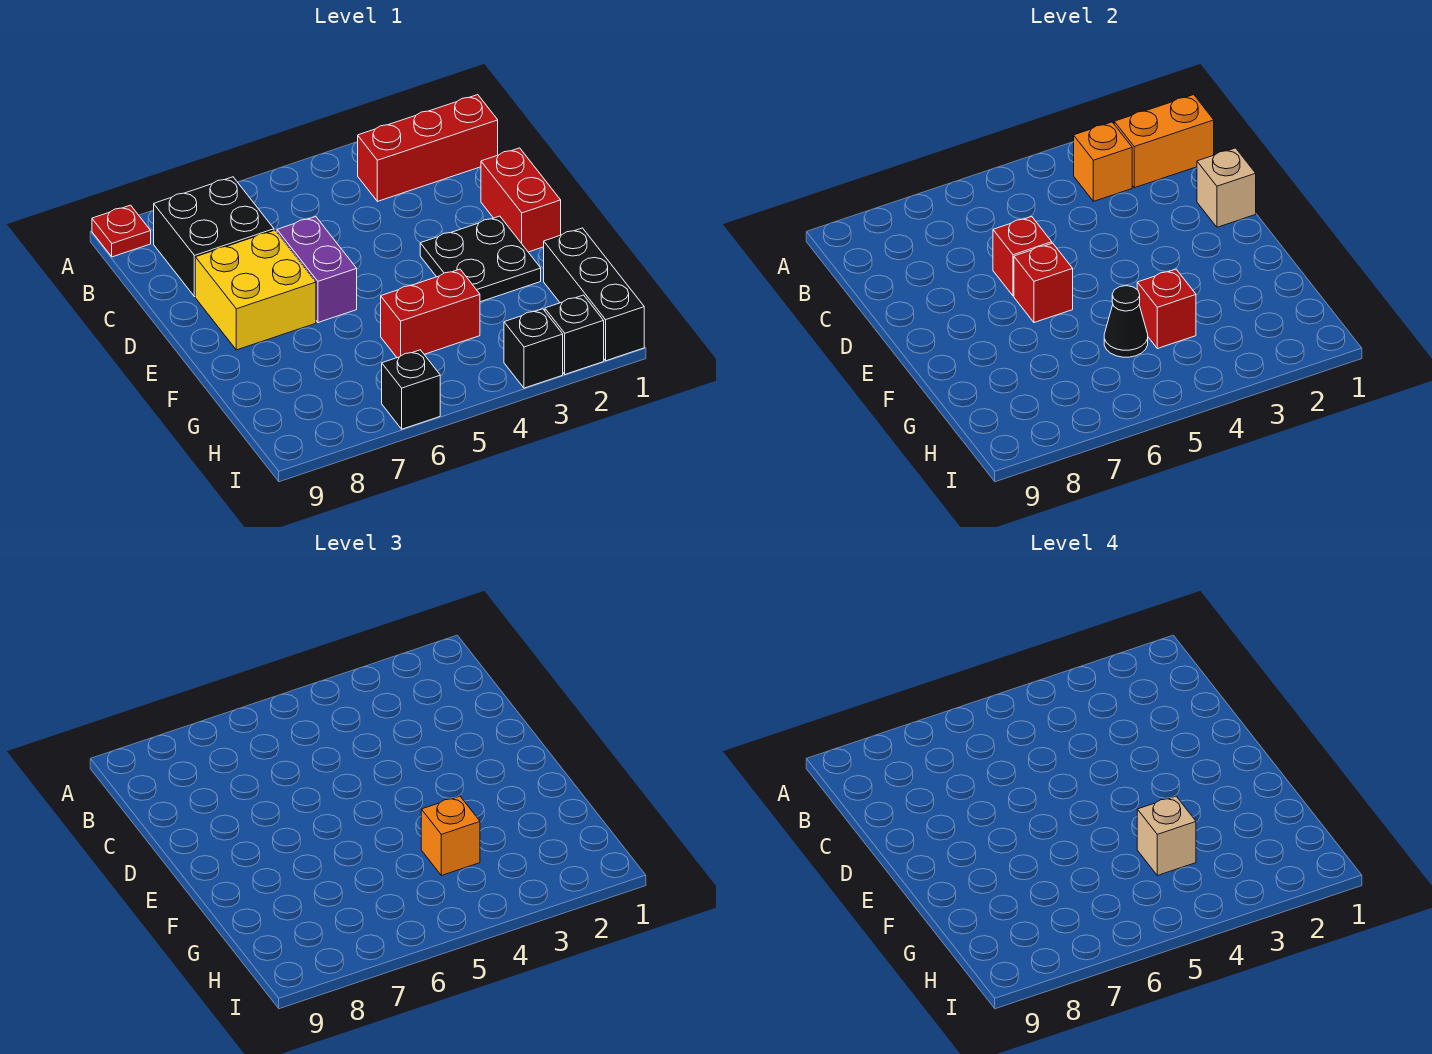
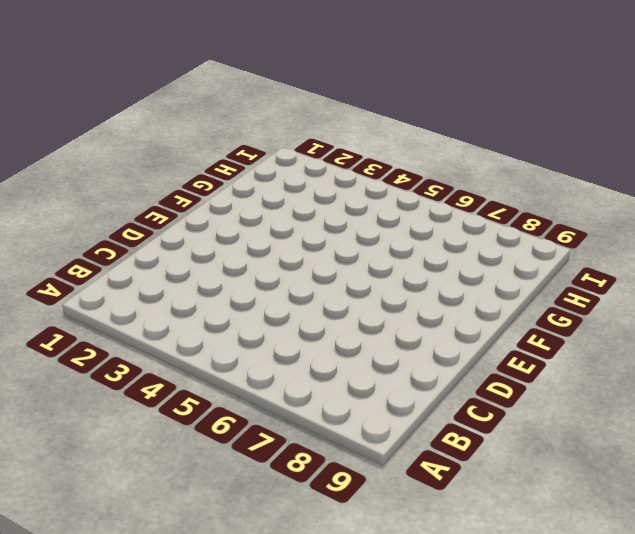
none -> red plate A9 level 1
none -> red brick B1:B3 level 1
none -> black brick B7:C8 level 1

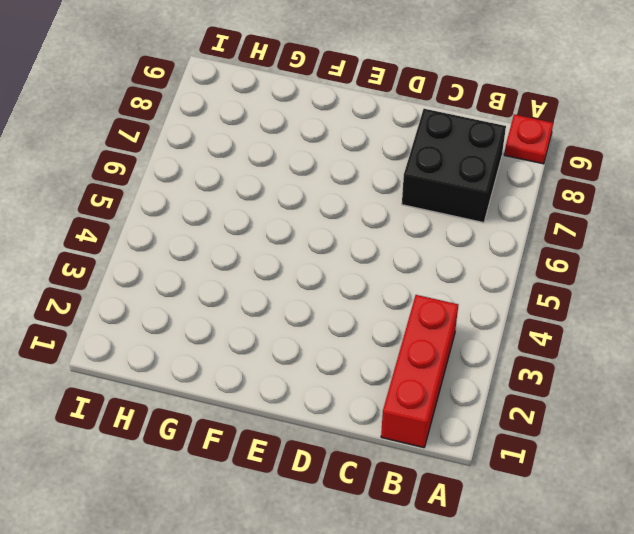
none -> red brick D1:E1 level 1
none -> purple brick D6:E6 level 1
none -> yellow brick D7:E8 level 1

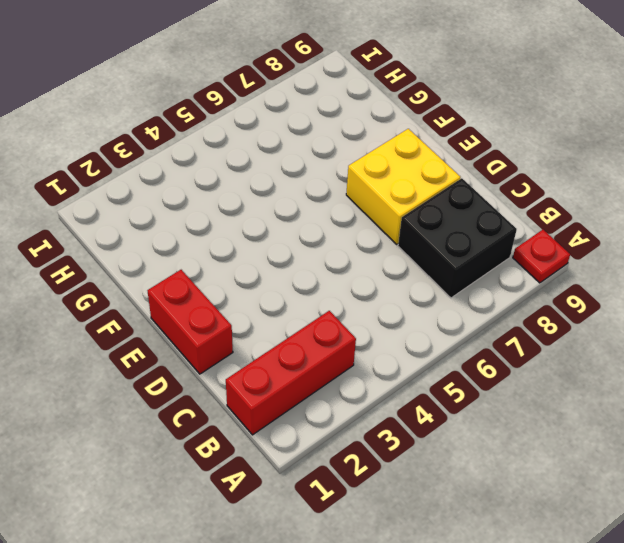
none -> purple brick D6:E6 level 1
none -> black plate E2:F3 level 1
none -> black brick G1:I1 level 1

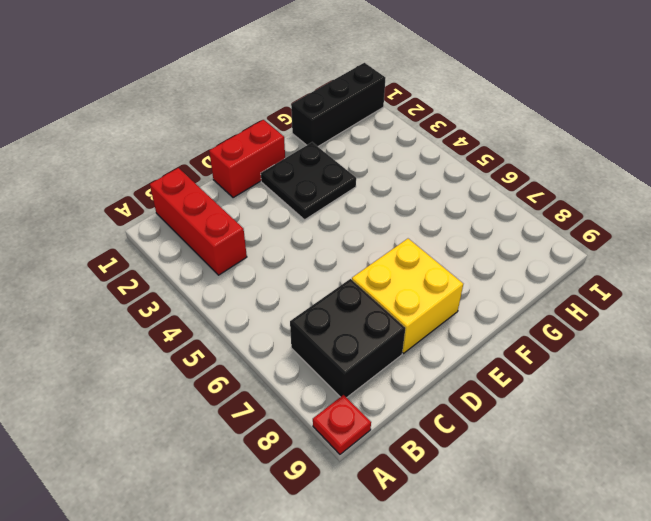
none -> purple brick D6:E6 level 1
none -> red brick G4:G5 level 1
none -> black brick I2 level 1

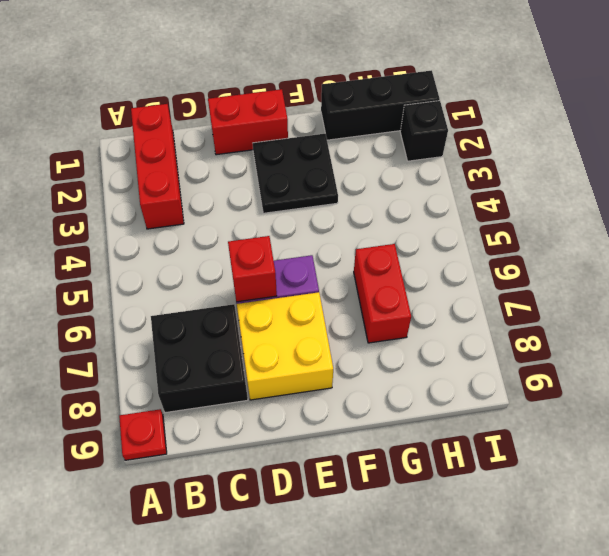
red brick G6:G7 level 1 -> red brick G4:G5 level 1
none -> black brick I3 level 1
none -> black brick I6 level 1
none -> orange brick B1:B2 level 2

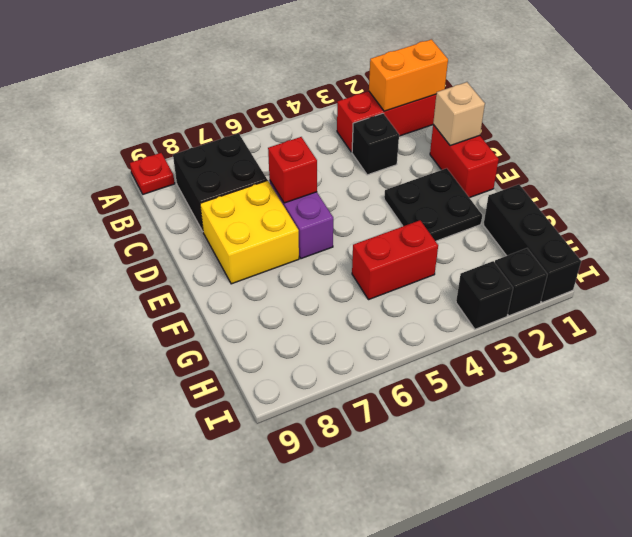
black brick C3 level 1 -> black brick I6 level 1
none -> orange brick B3 level 2
none -> red brick E6 level 2
none -> red brick G4 level 2

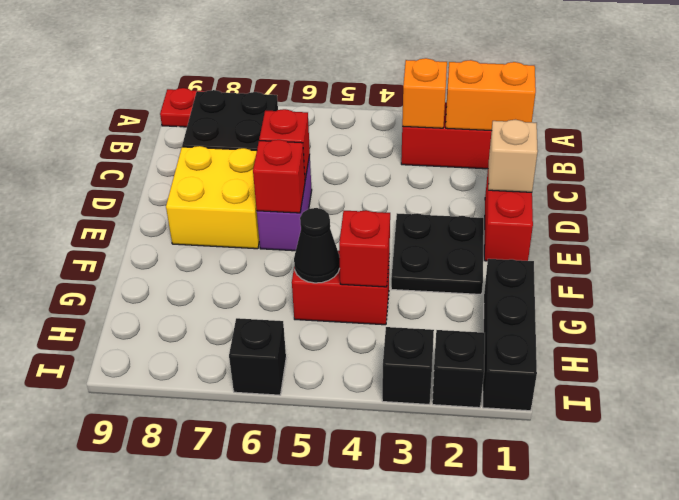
none -> orange brick G4 level 3
none -> tan brick G4 level 4

